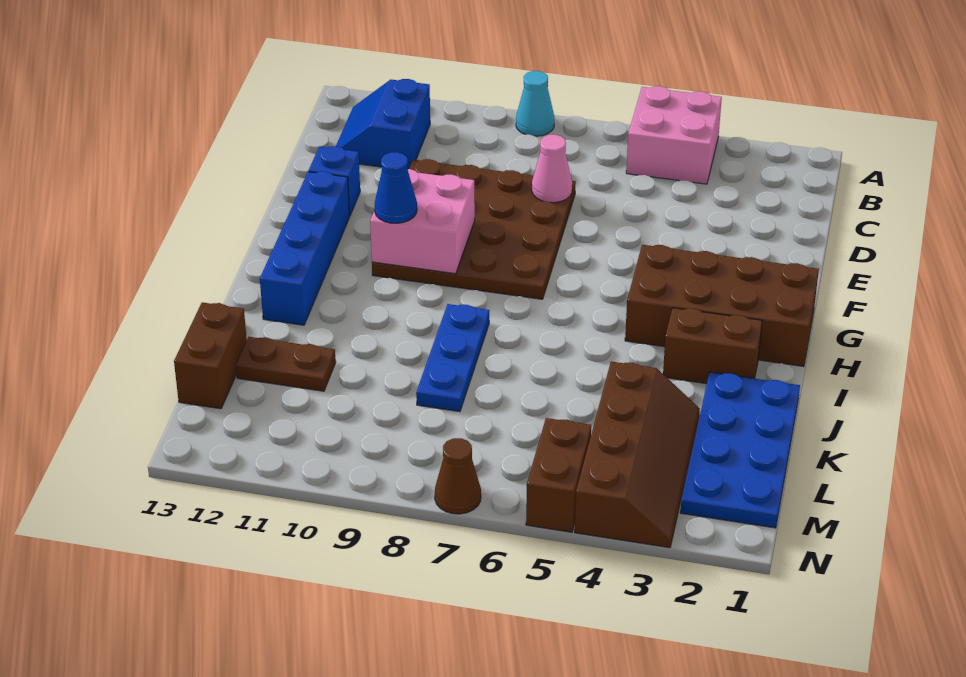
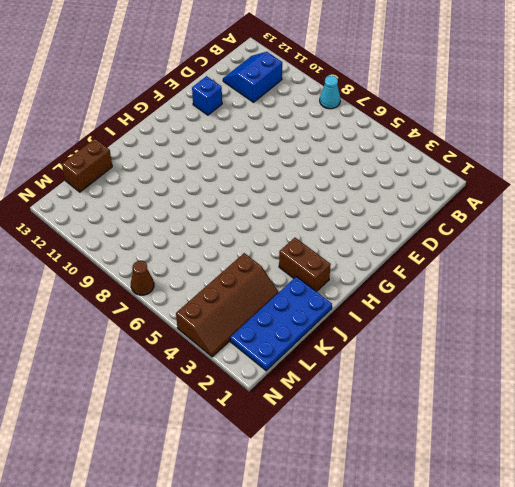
none -> pink brick A4:B5 level 1
none -> brown plate D7:G10 level 1
none -> blue brick F12:I12 level 1

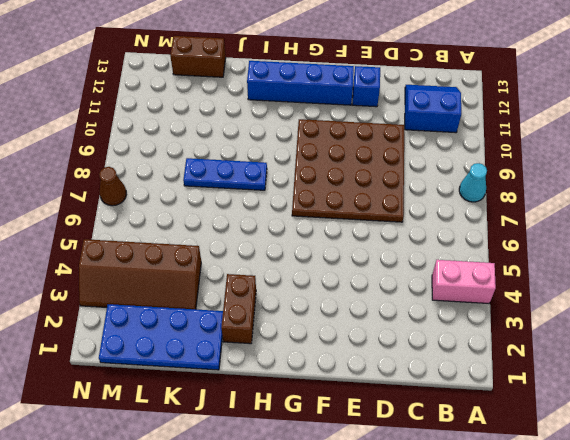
pink brick A4:B4 level 1 -> pink brick A4:B5 level 1
none -> brown brick G1:H4 level 1
none -> brown plate K11:K12 level 1
none -> brown brick M5:N5 level 1

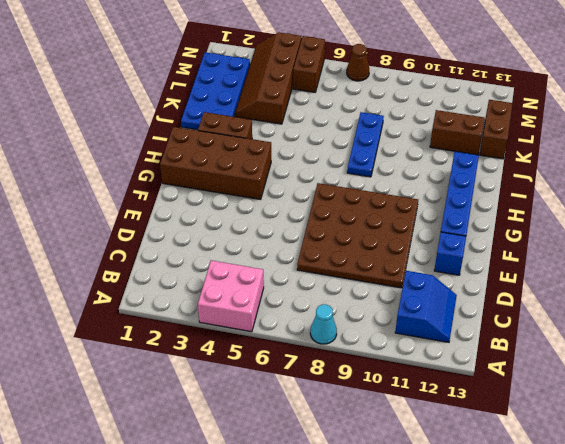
brown brick K11:K12 level 1 -> brown plate K11:K12 level 1
none -> pink cone D7 level 2
none -> pink brick F9:G10 level 2
none -> blue cone G10 level 3

